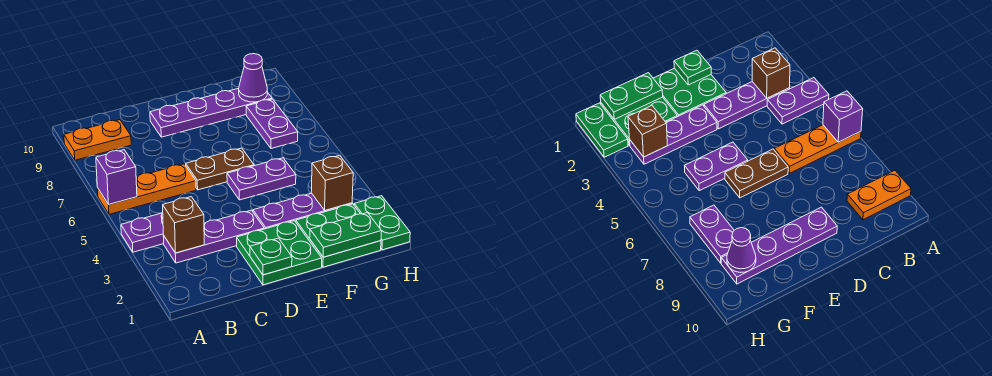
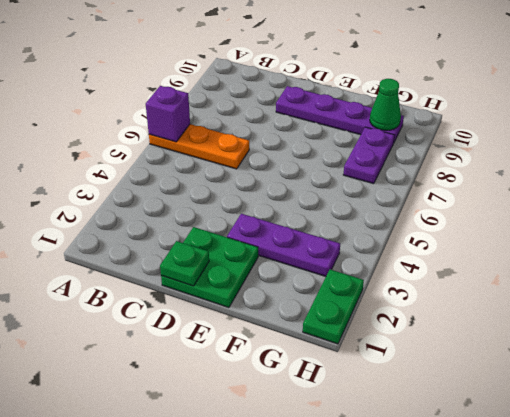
green cone G9 level 2 -> purple cone G9 level 2
none -> purple plate A4:B4 level 1
none -> orange plate A9:B9 level 1
none -> purple plate B3:D3 level 1

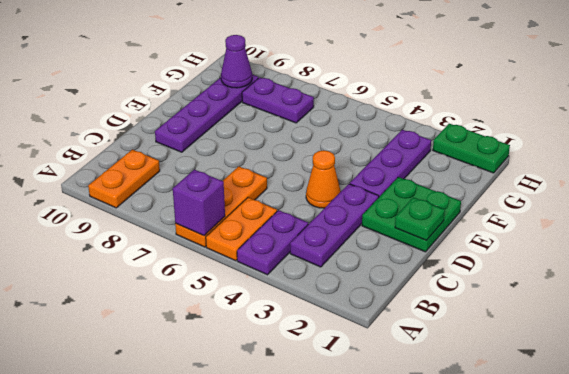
orange plate A5:B5 level 1 -> none
orange cone D4 level 1 -> none
none -> brown plate D6:E6 level 1
none -> purple plate E5:F5 level 1
none -> green plate F1:G2 level 1

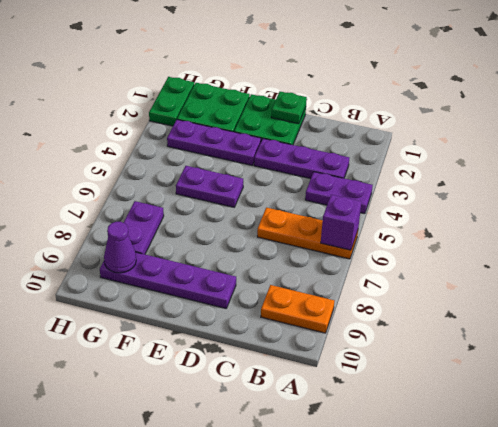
none -> brown plate D6:E6 level 1
none -> brown brick B3 level 2
none -> green plate F1:G1 level 2

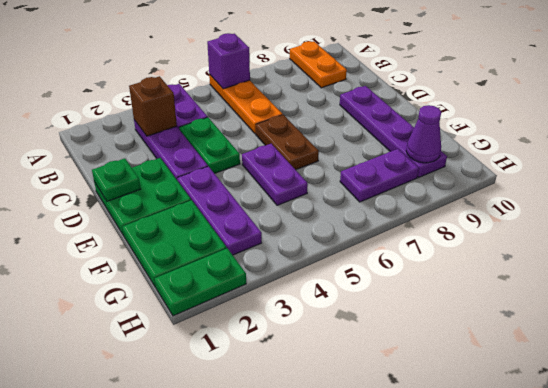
green plate C4:D4 level 1 -> green plate F1:G1 level 2
none -> brown brick G3 level 2

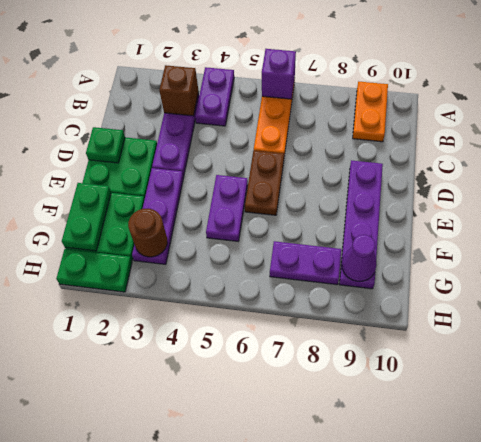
brown round brick G3 level 2 -> brown brick G3 level 2

